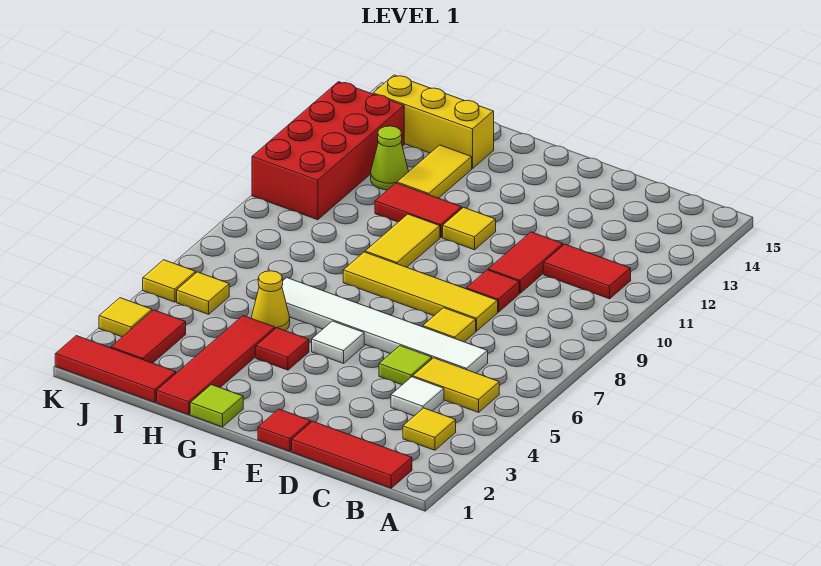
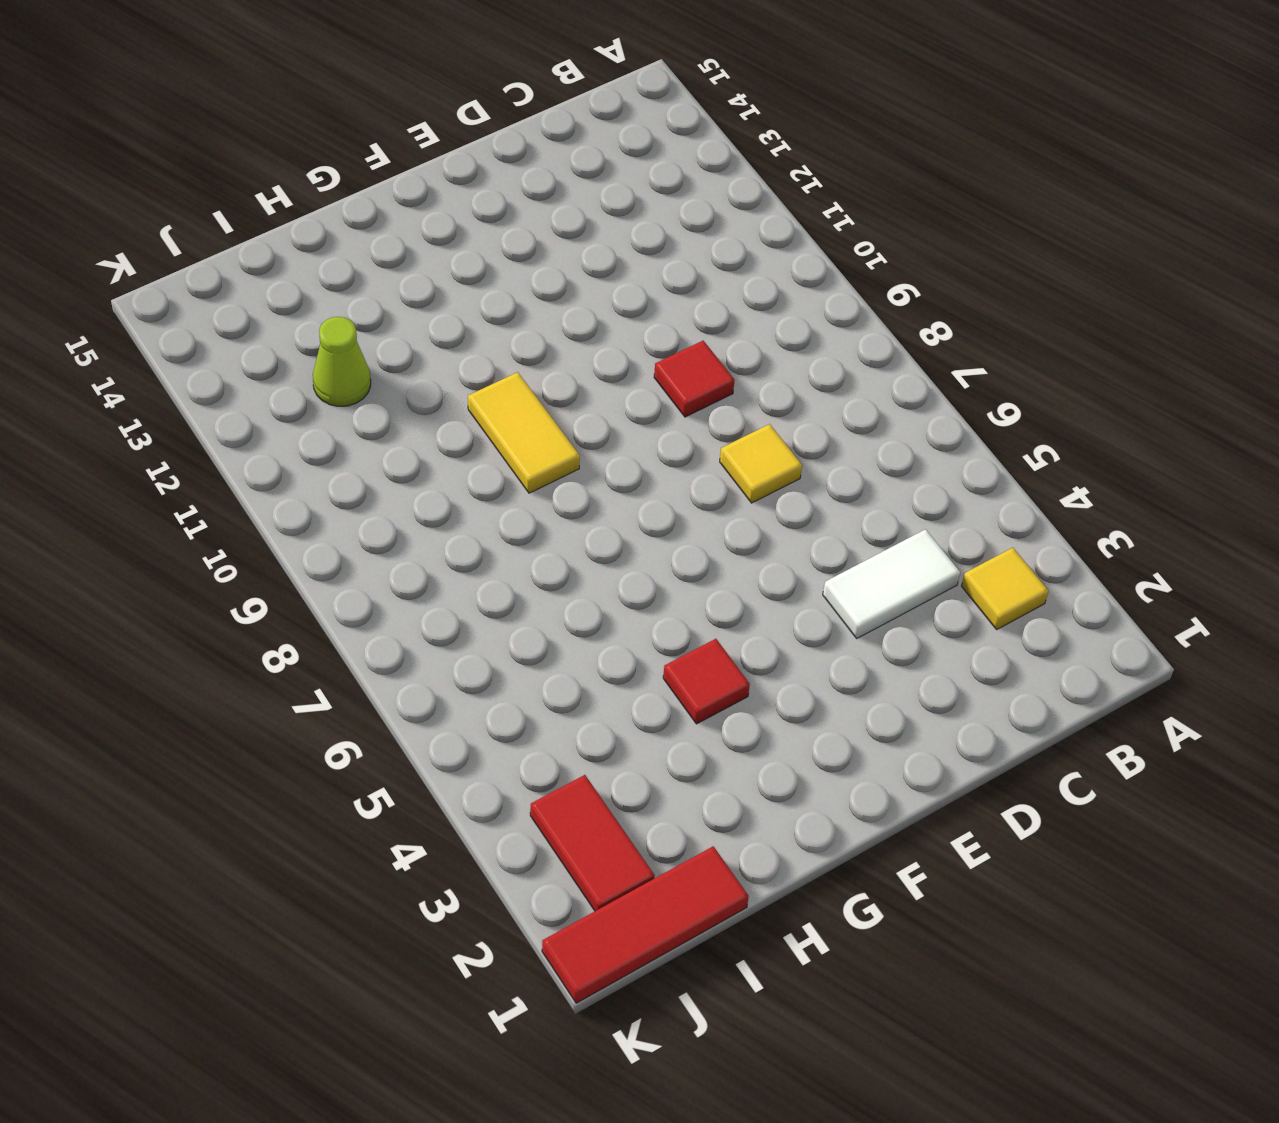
white tile C4:D4 level 1 -> white tile C4 level 1
none -> red tile B1:D1 level 1
none -> yellow tile B5:C5 level 1
none -> red tile B11:C11 level 1

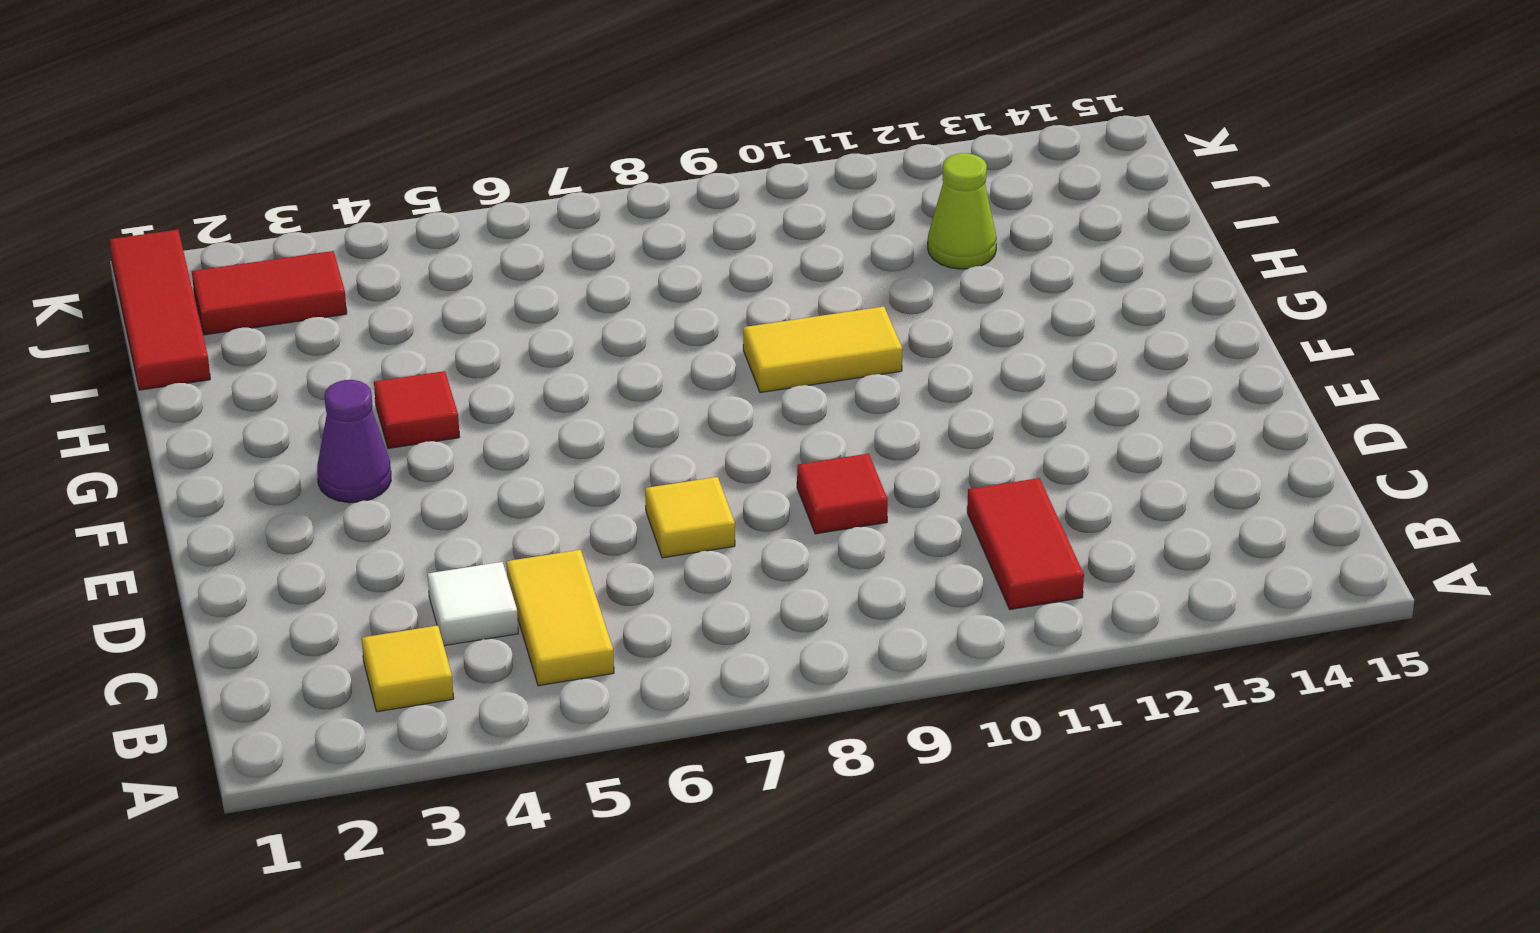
purple cone F3 level 1 -> none
none -> red tile B1:D1 level 1
none -> white tile C6:H6 level 1
none -> lime tile D5 level 1

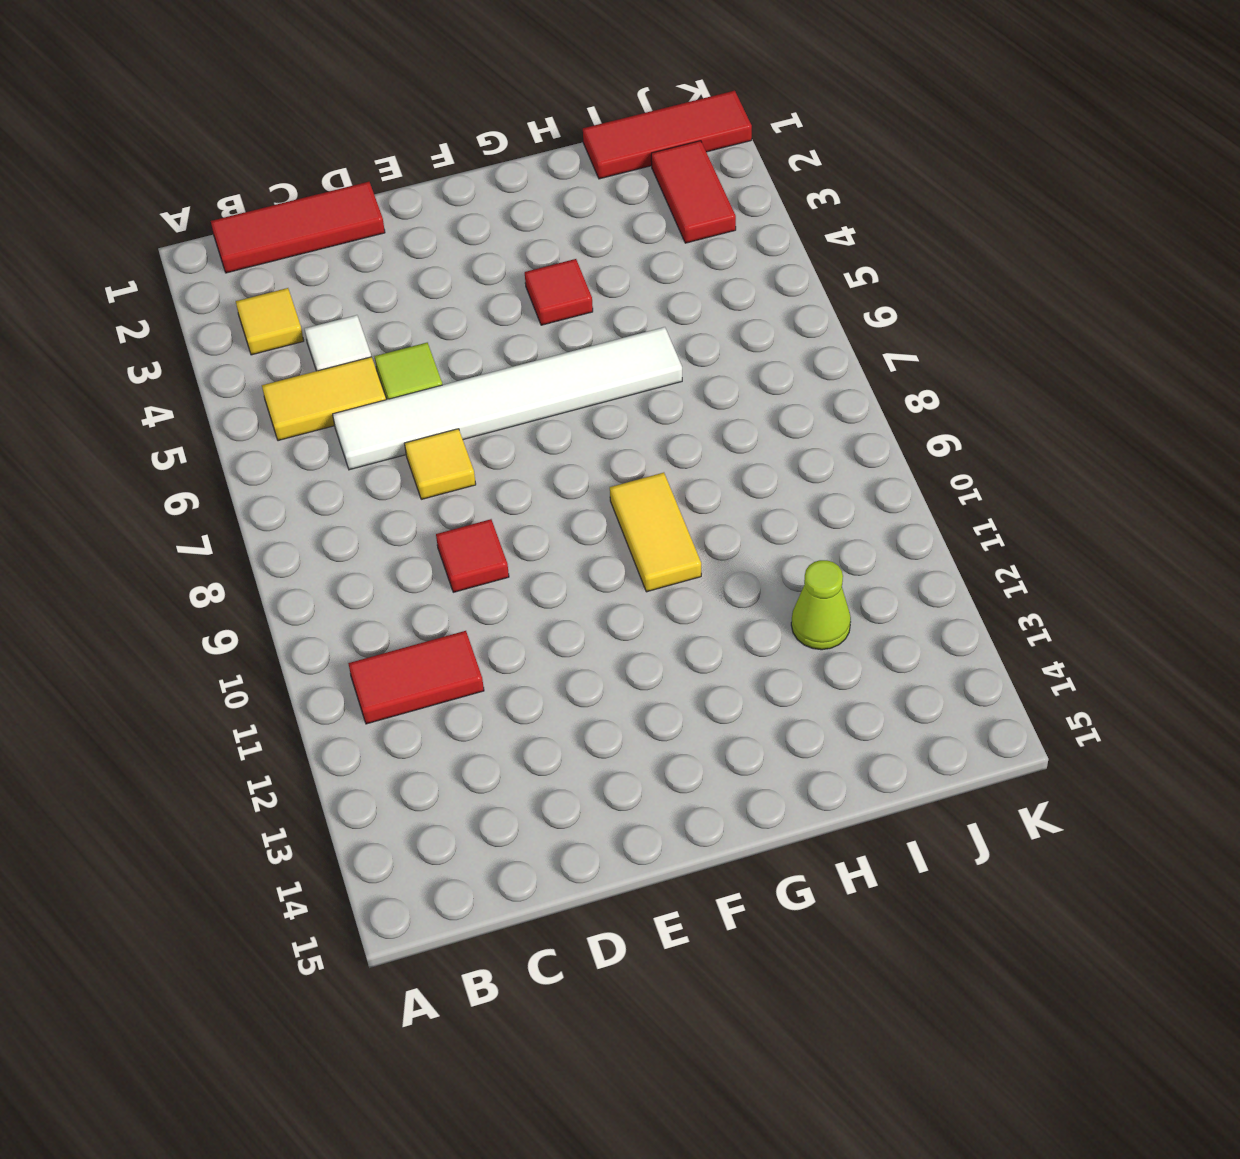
none -> yellow tile D8:G8 level 1
none -> red tile D10:D11 level 1
none -> red tile E1 level 1

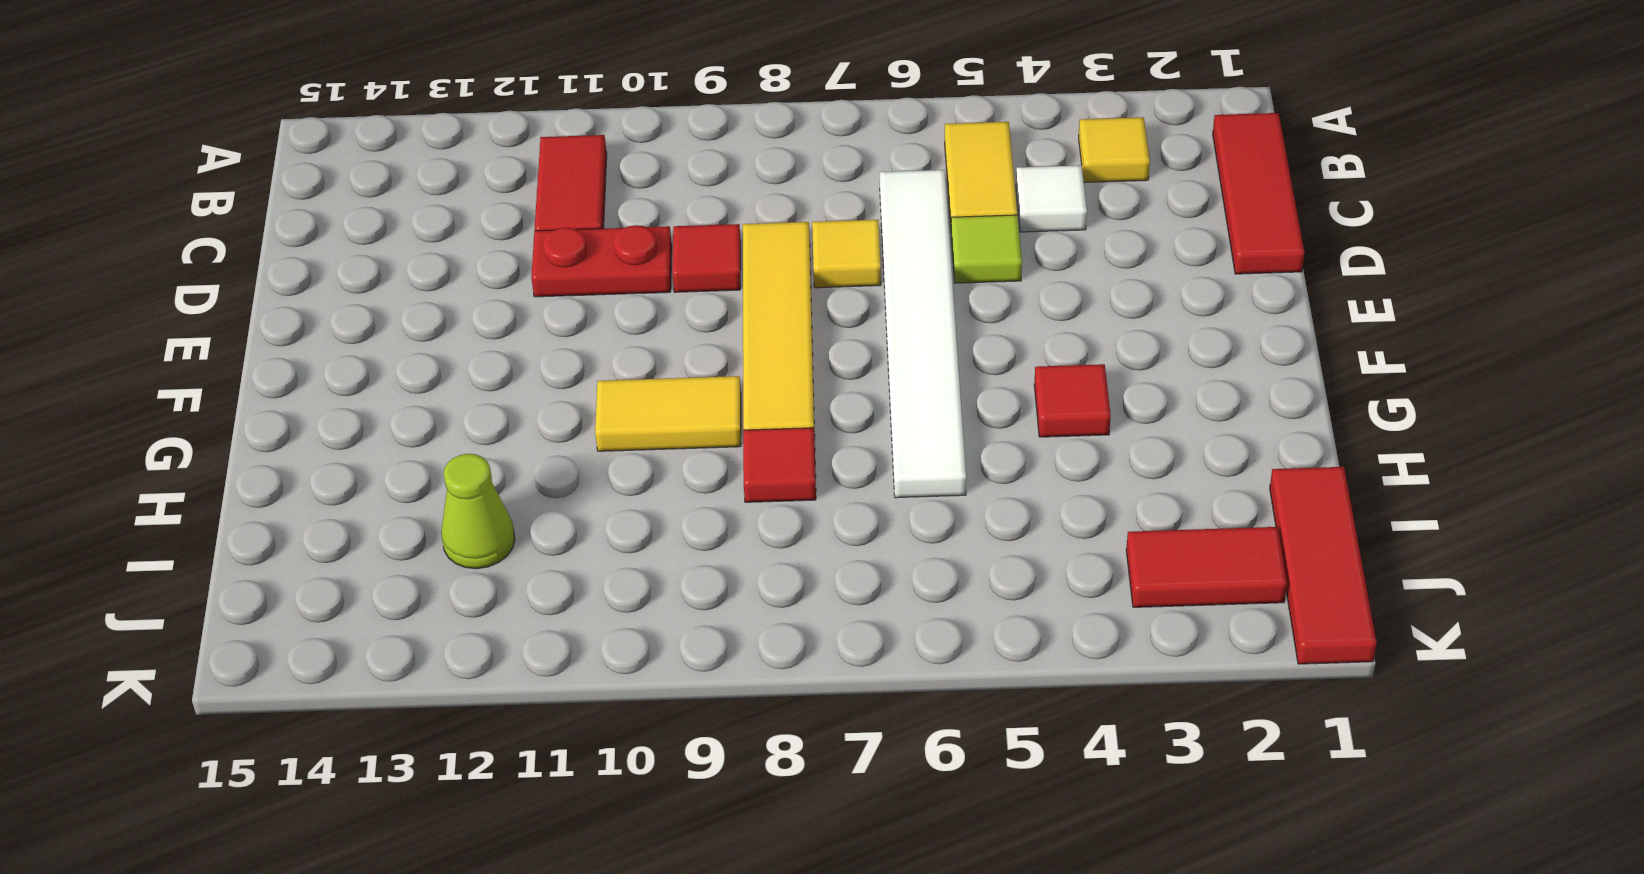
red plate D10:D11 level 1 -> red tile D10:D11 level 1
red tile H8 level 1 -> red tile E1 level 1
none -> white tile F5 level 1
none -> yellow tile F11 level 1
none -> lime tile G1 level 1

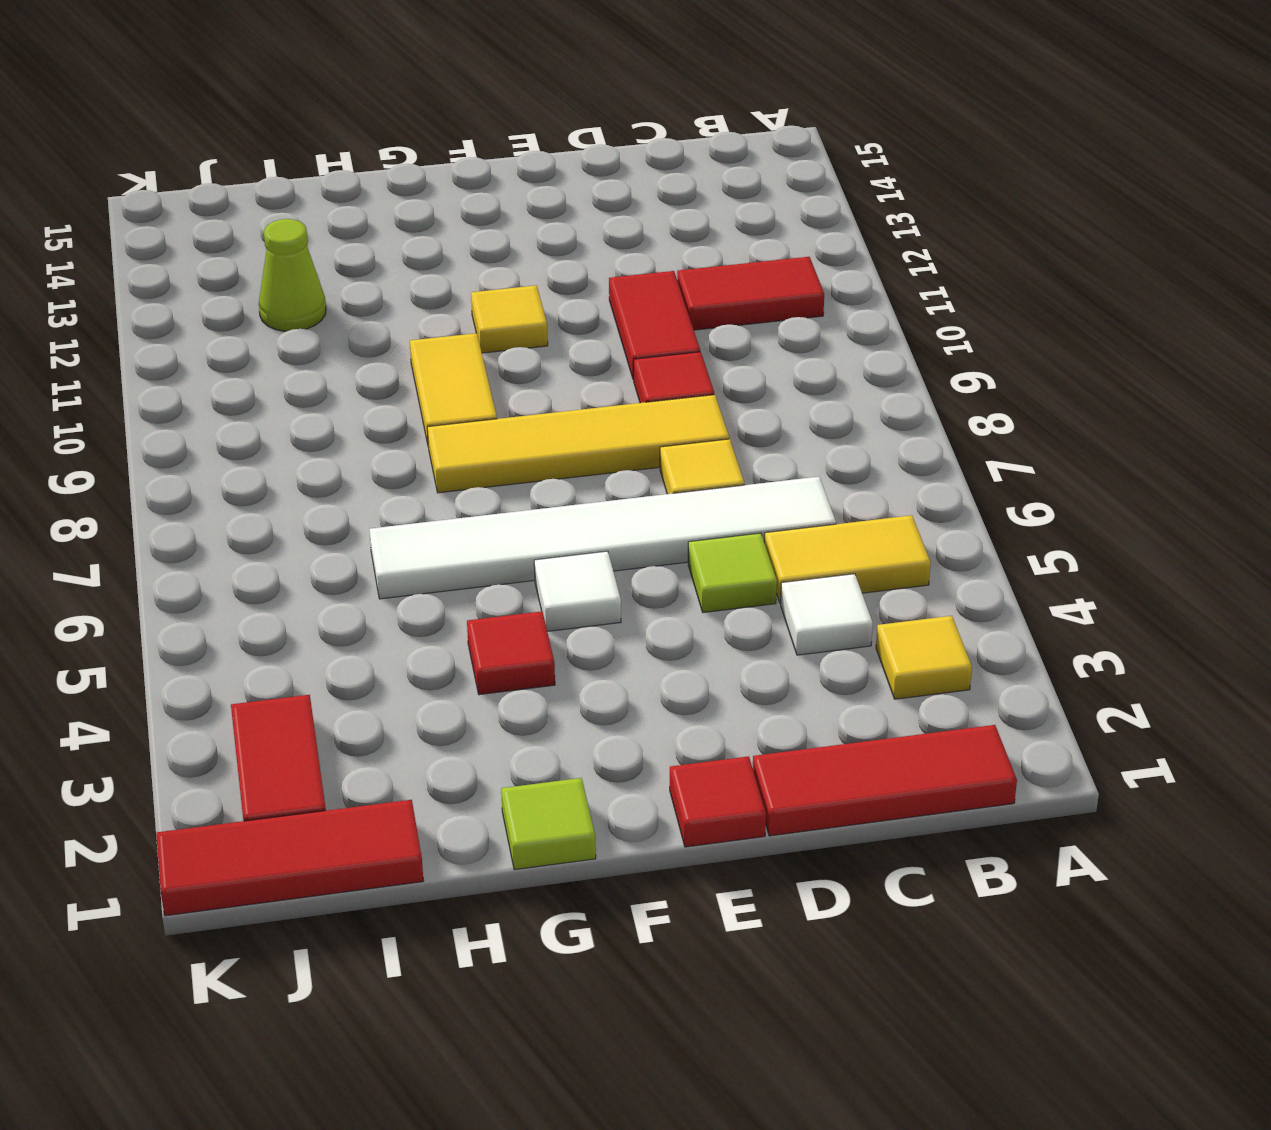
none -> red tile G11:H11 level 1
none -> red tile H1:H4 level 1
none -> yellow cone H5 level 1

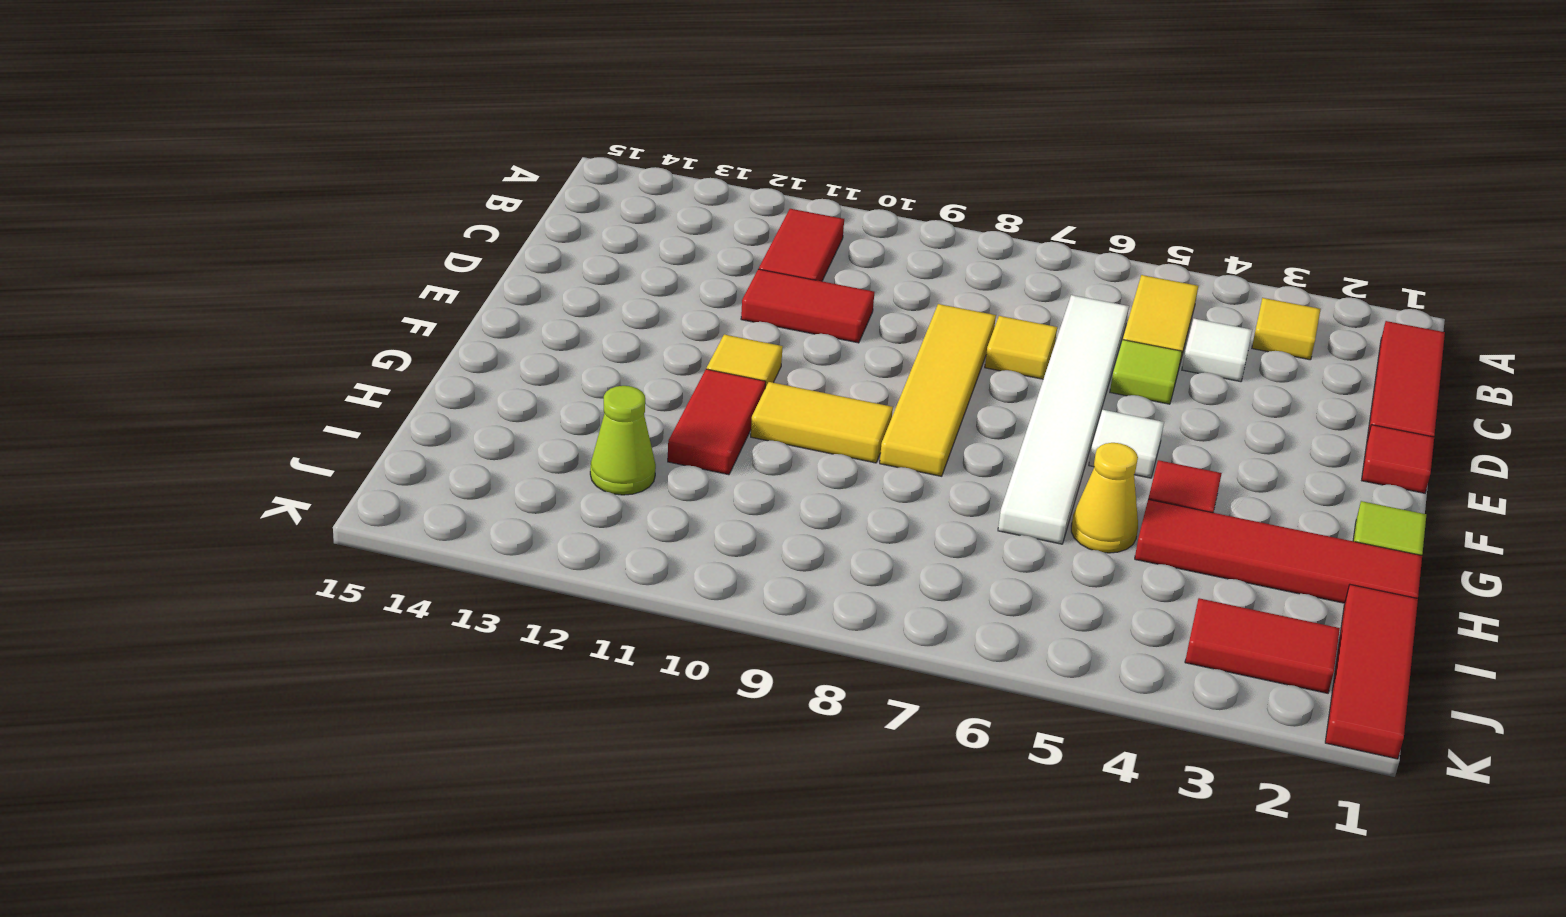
none -> red tile D9 level 1
none -> yellow tile H12:H13 level 1
none -> yellow brick H14:J14 level 1

